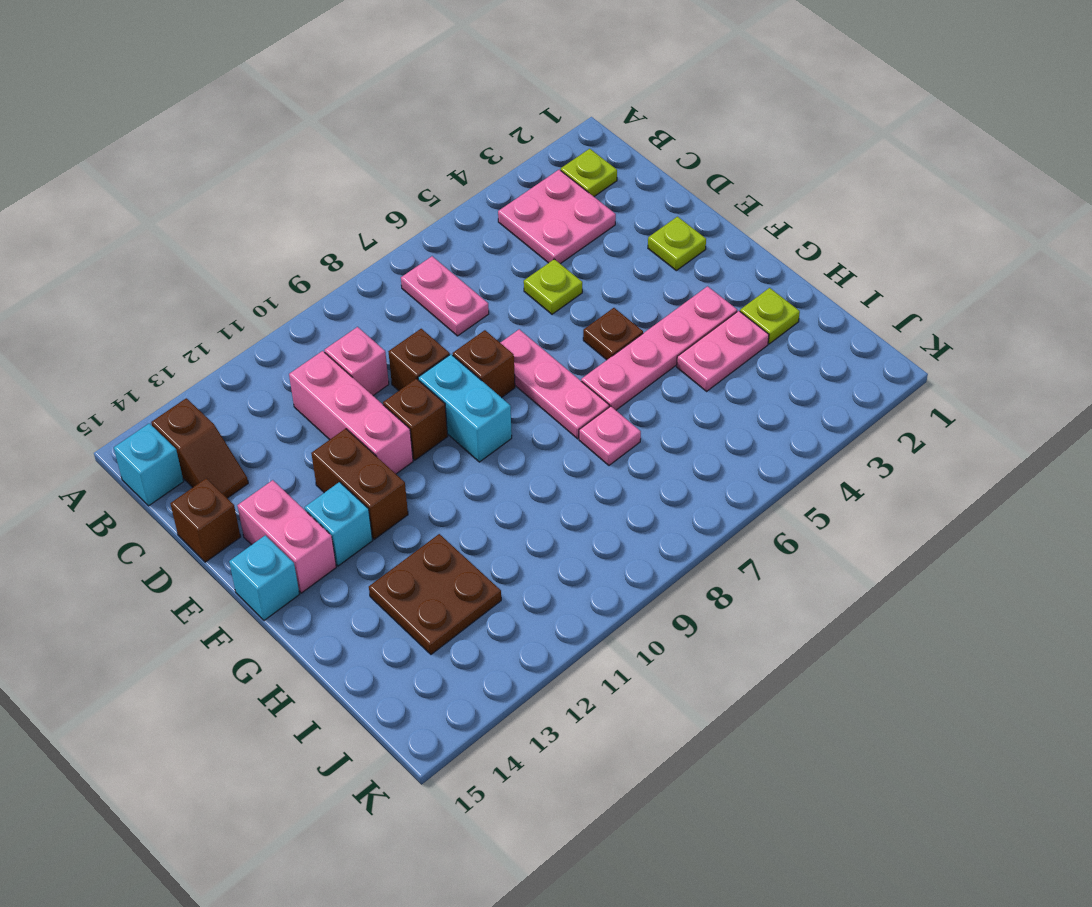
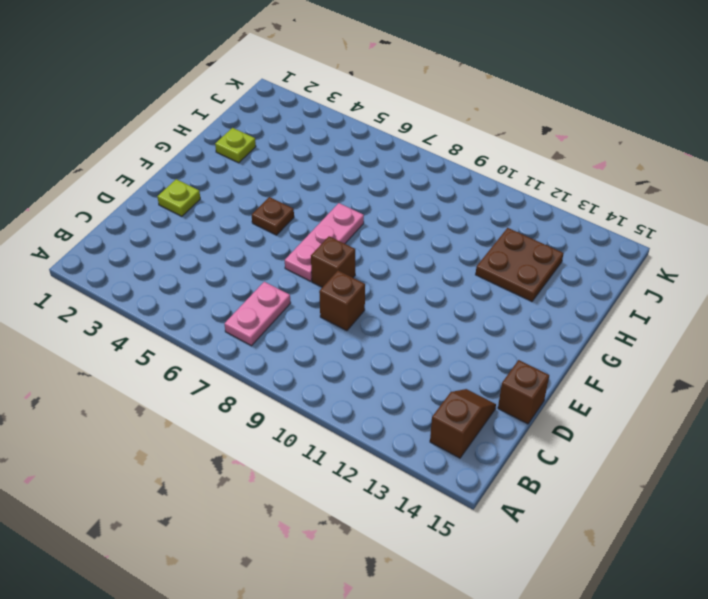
none -> lime plate B2 level 1
none -> pink plate B3:C4 level 1
none -> cyan brick B15 level 1

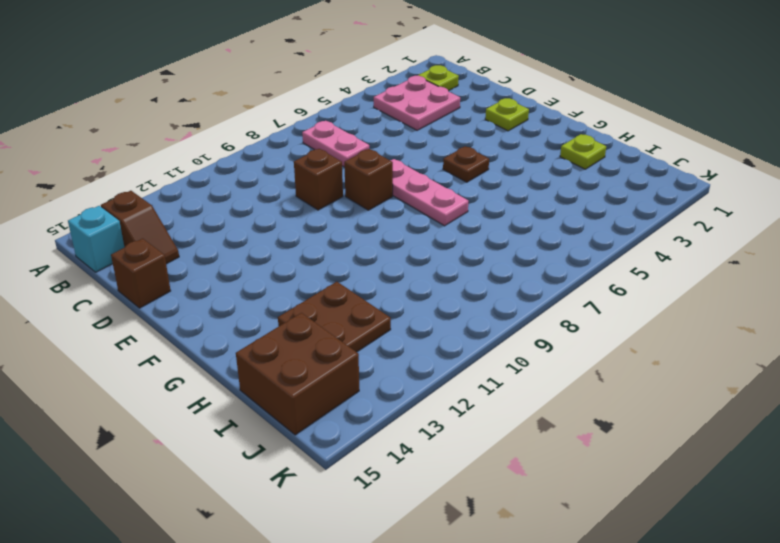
brown brick I14:J15 level 1 -> none
none -> pink brick C10 level 1
none -> pink brick C11:E11 level 1
none -> lime plate D5 level 1

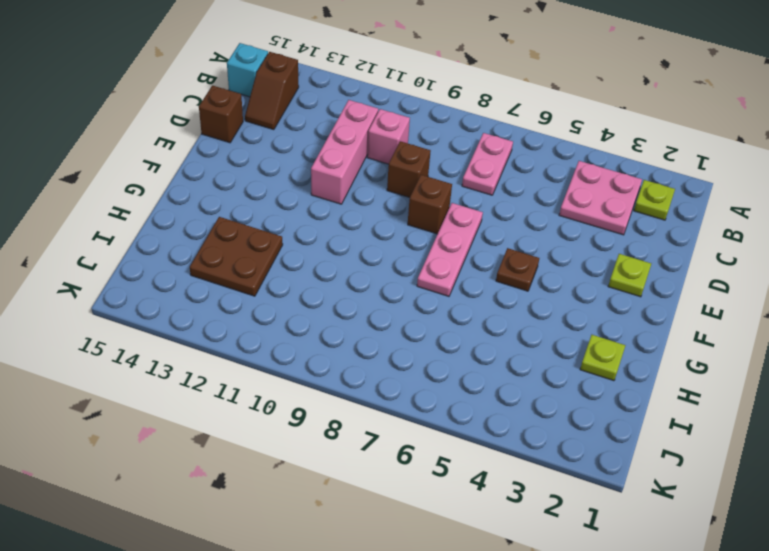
none -> lime plate D5 level 1
none -> cyan brick E9:F9 level 1
none -> brown brick E10 level 1

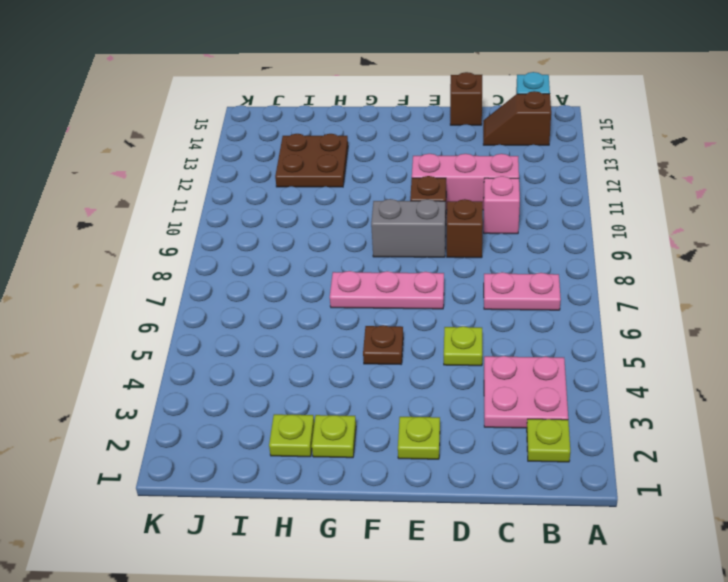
grey brick E9:F9 level 1 -> cyan brick E9:F9 level 1
lime plate G2 level 1 -> none
none -> brown brick E8 level 1
none -> brown brick E12:F12 level 1
none -> pink brick E14:F14 level 1

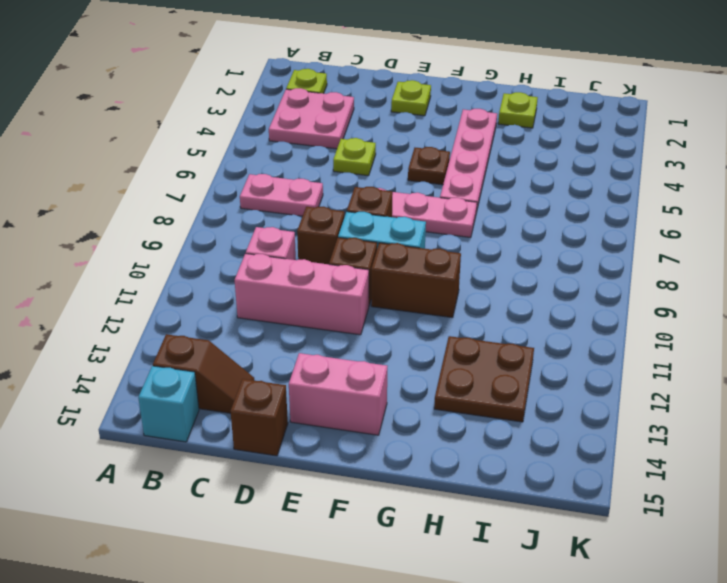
brown brick F10:G10 level 1 -> brown brick E12:F12 level 1
none -> cyan brick F13 level 1
none -> cyan brick F15 level 1
none -> pink plate H3:H4 level 1

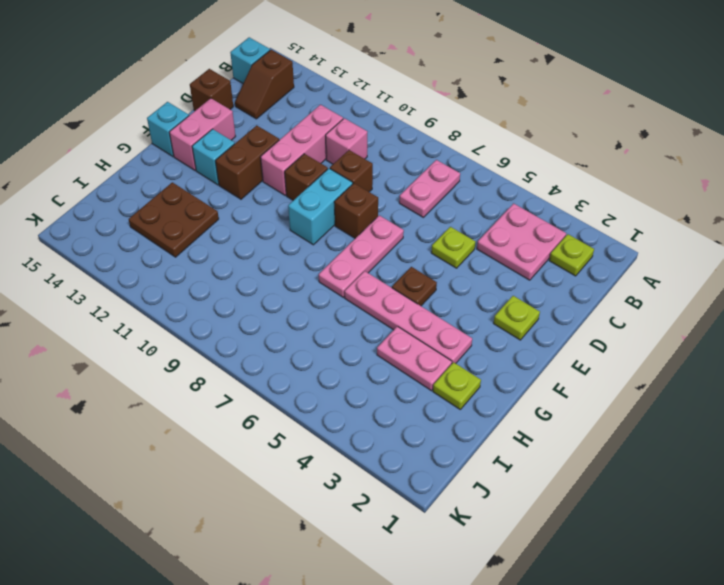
none -> pink plate H7 level 1

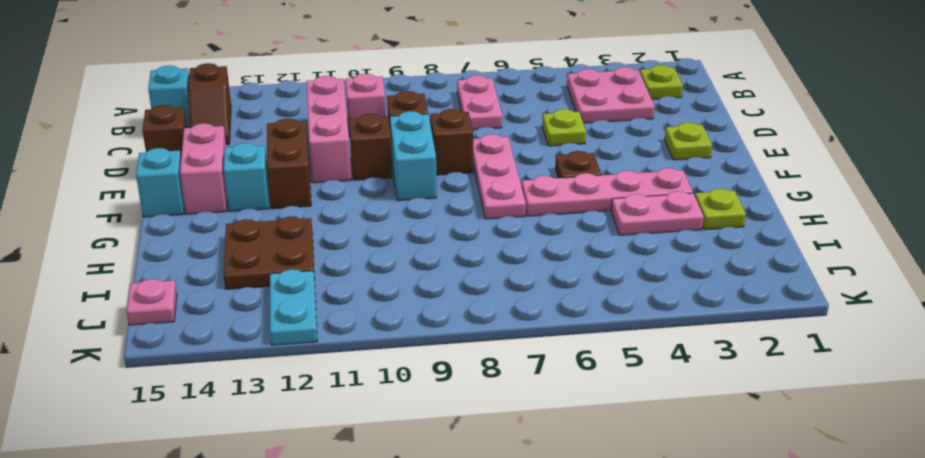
cyan plate J12:K12 level 1 -> none
pink plate J15 level 1 -> pink plate H7 level 1

